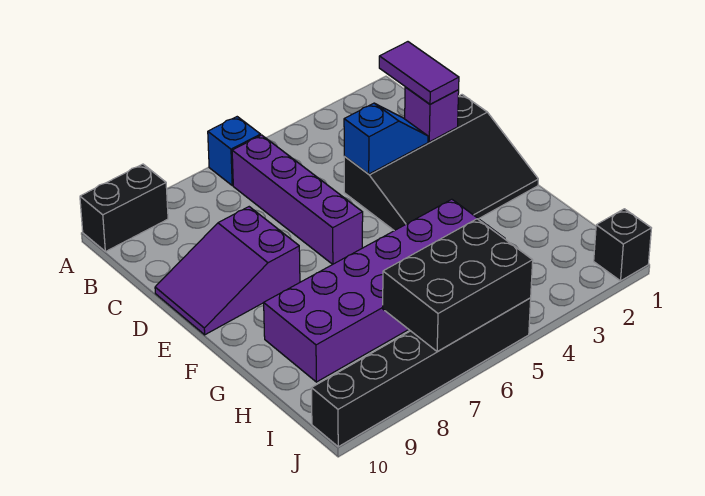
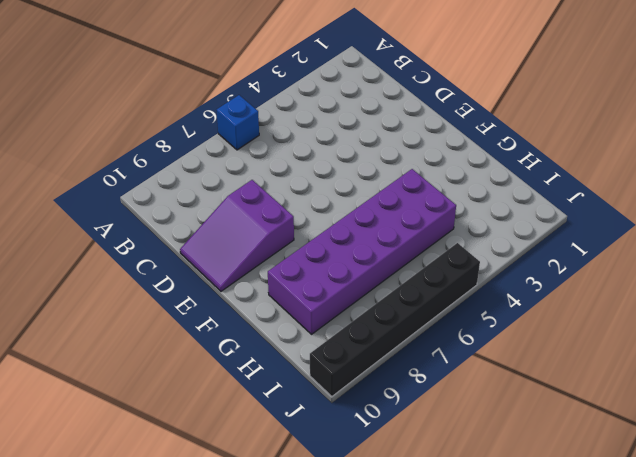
none -> black brick A9:A10 level 1
none -> purple brick B6:E6 level 1
none -> black slope D1:F4 level 1 top D

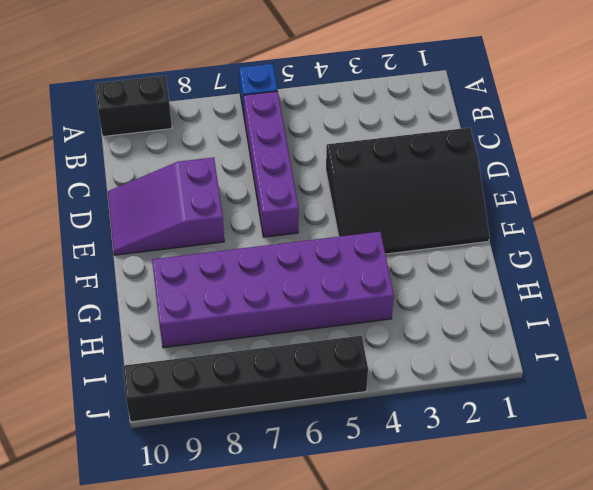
none -> black brick J1 level 1
none -> purple brick D2 level 2
none -> blue slope D3:D4 level 2 top 4

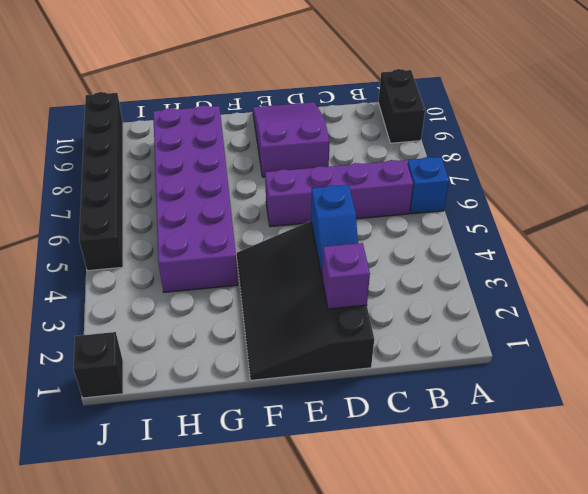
none -> black brick I5:J7 level 2
none -> purple tile C2:D2 level 3

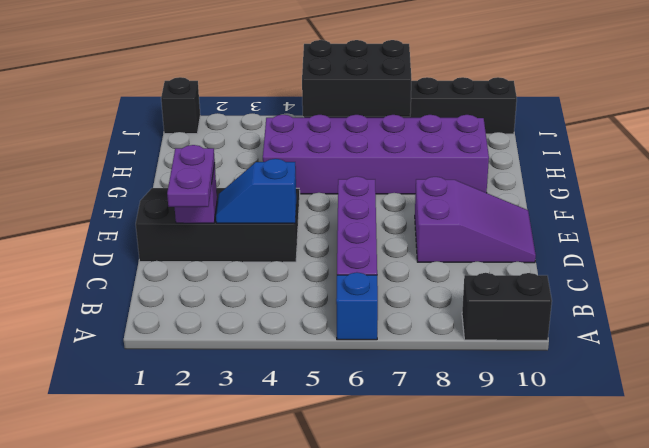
purple plate C2:D2 level 3 -> purple tile C2:D2 level 3

